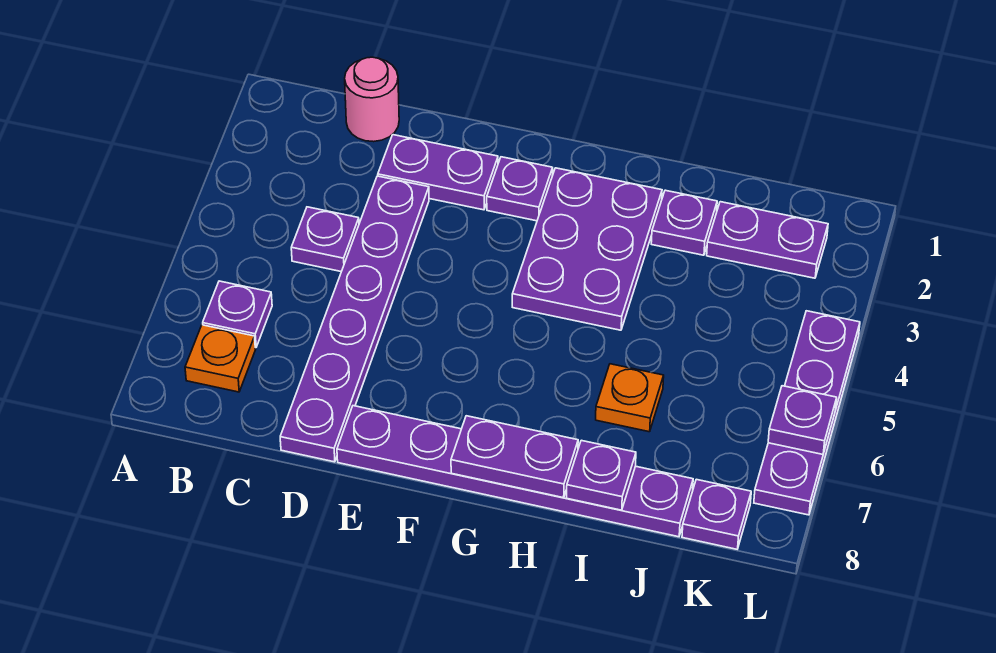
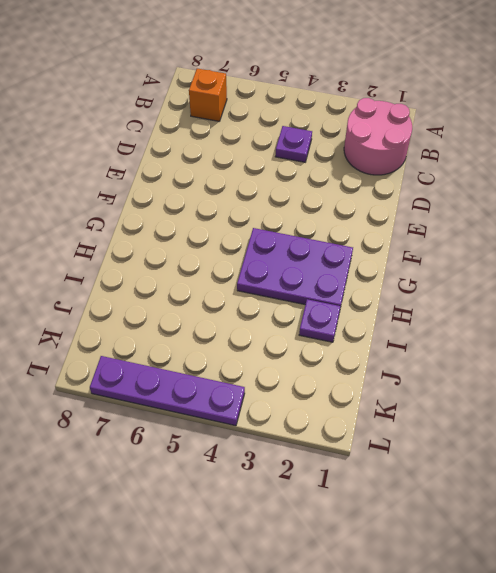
pink round brick B1:C2 level 1 -> pink round brick C1 level 1
orange brick B7 level 1 -> orange plate B7 level 1
none -> purple plate B6 level 1
none -> purple plate D2:E2 level 1
none -> purple plate D3:D8 level 1

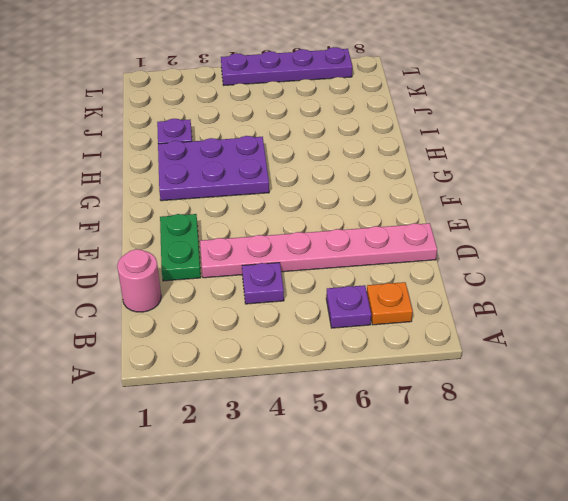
green plate D2:E2 level 1 -> purple plate D2:E2 level 1
pink plate D3:D8 level 1 -> purple plate D3:D8 level 1
none -> purple plate E8:J8 level 1
none -> purple plate F2 level 1
none -> orange plate I6 level 1

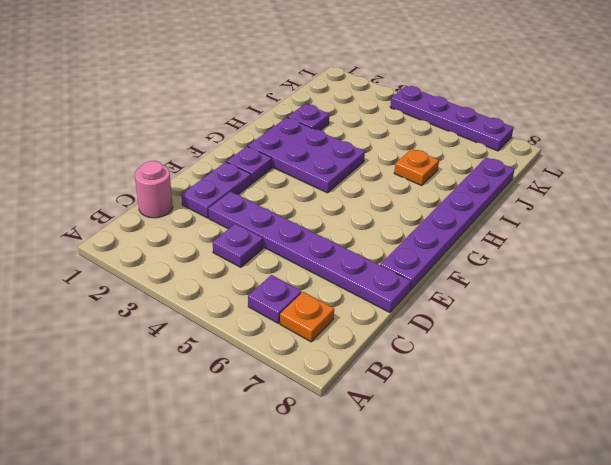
none -> purple plate J2:K2 level 1
none -> purple plate K8 level 1
none -> purple plate G8:H8 level 2

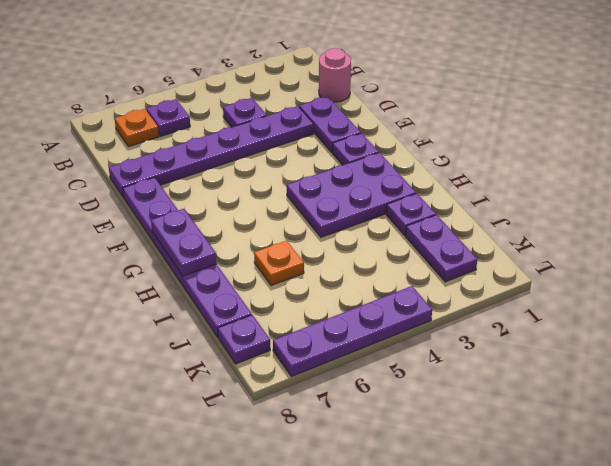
none -> purple plate I8 level 2
none -> purple plate L6 level 2

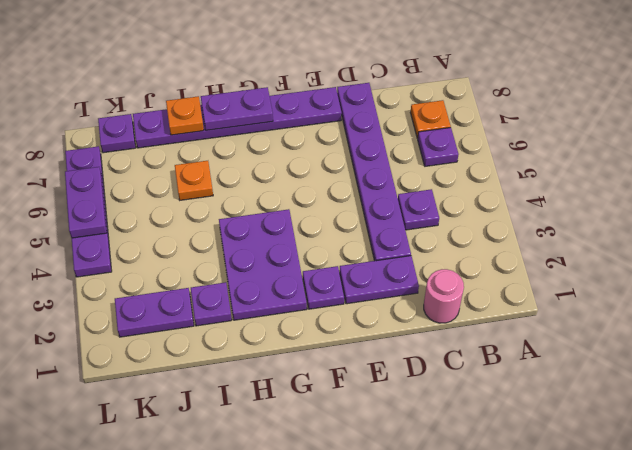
orange plate I8 level 2 -> purple plate I8 level 2
purple plate L5:L6 level 2 -> purple plate L6 level 2

